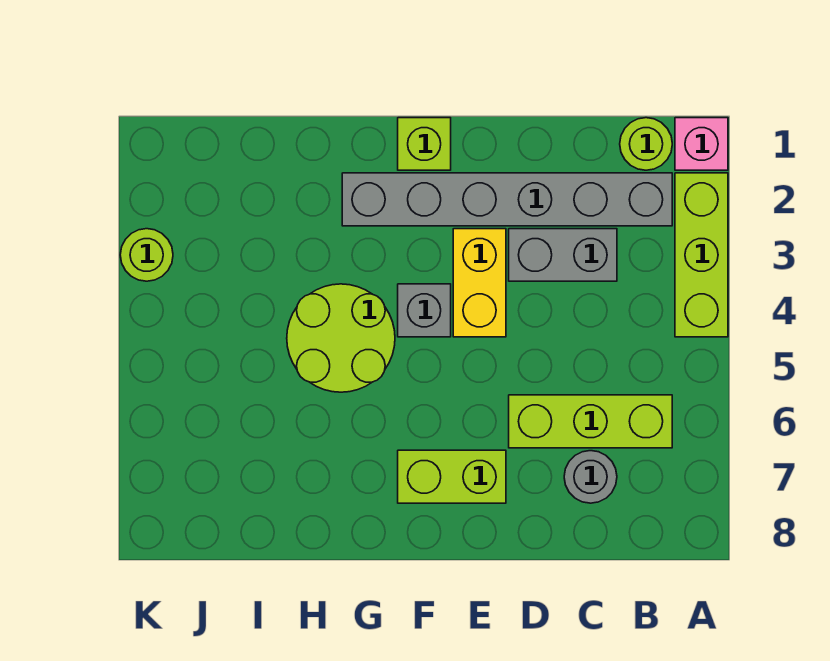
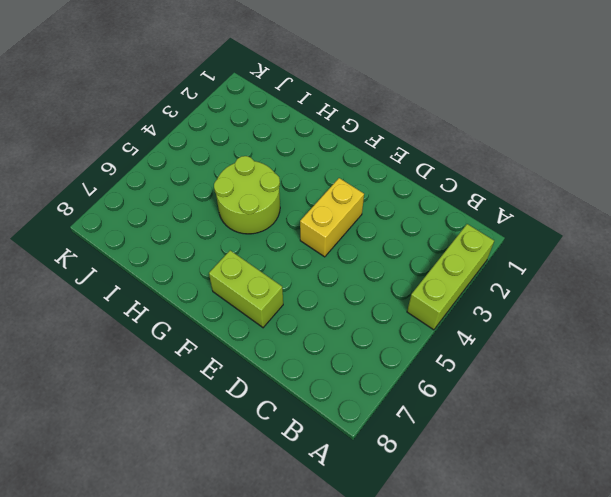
none -> pink brick A1 level 1
none -> lime round brick B1 level 1
none -> grey brick B2:G2 level 1

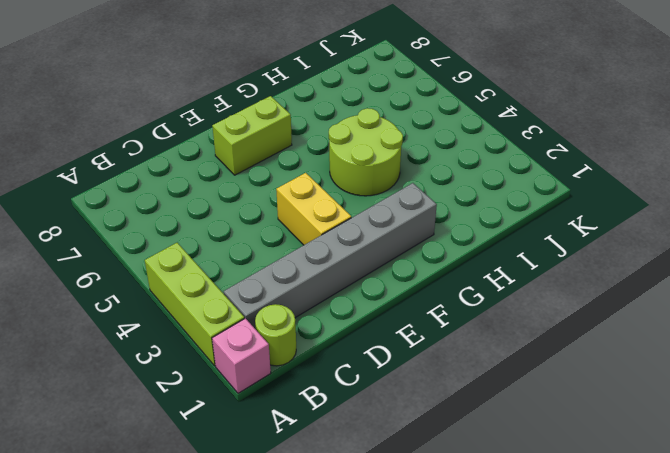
none -> lime brick B6:D6 level 1
none -> grey brick C3:D3 level 1
none -> grey round brick C7 level 1

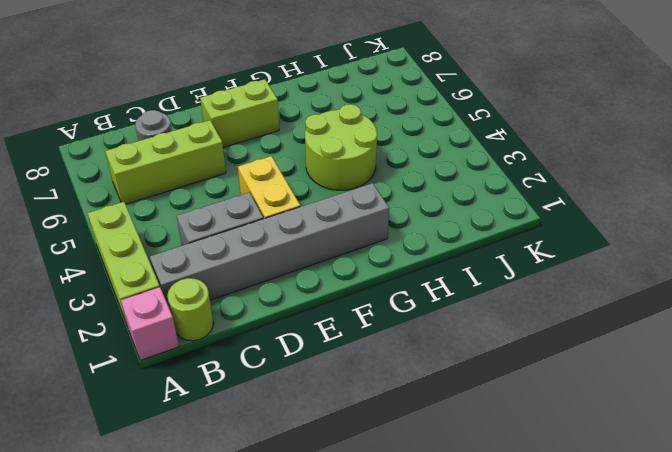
none -> lime brick F1 level 1
none -> grey brick F4 level 1
none -> lime round brick K3 level 1

